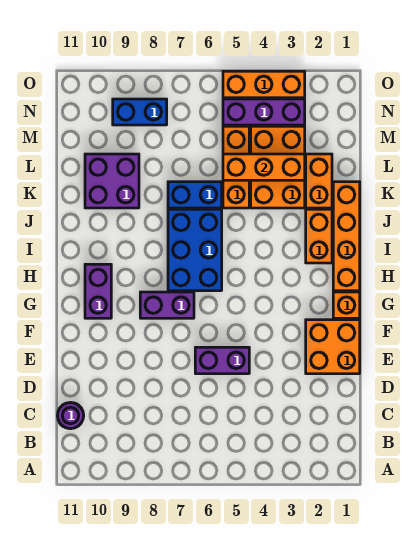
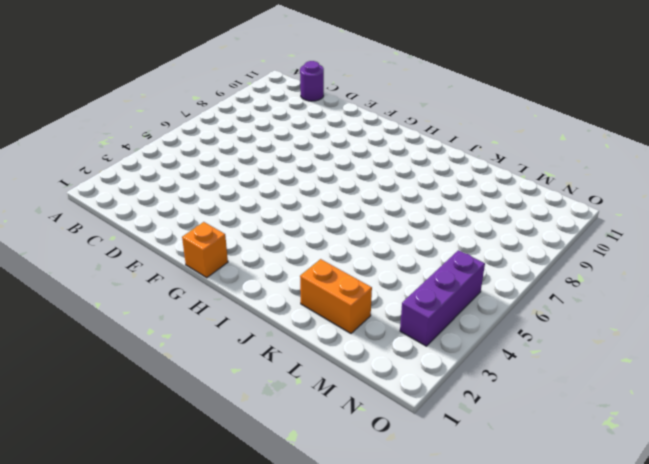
none -> orange brick E1:F2 level 1
none -> purple brick E5:E6 level 1
none -> purple brick G7:G8 level 1

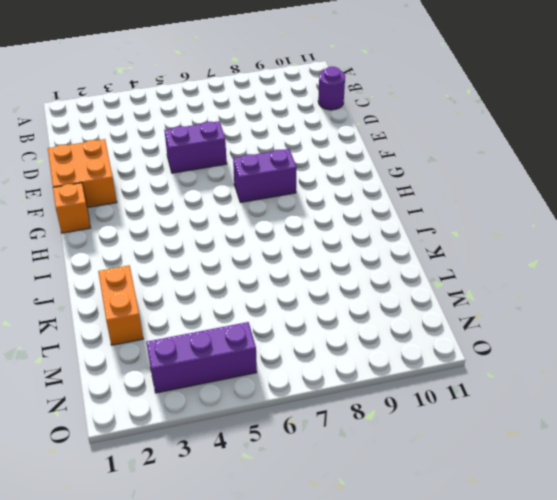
none -> purple brick G10:H10 level 1
none -> orange brick H1:K1 level 1
none -> blue brick H6:J7 level 1

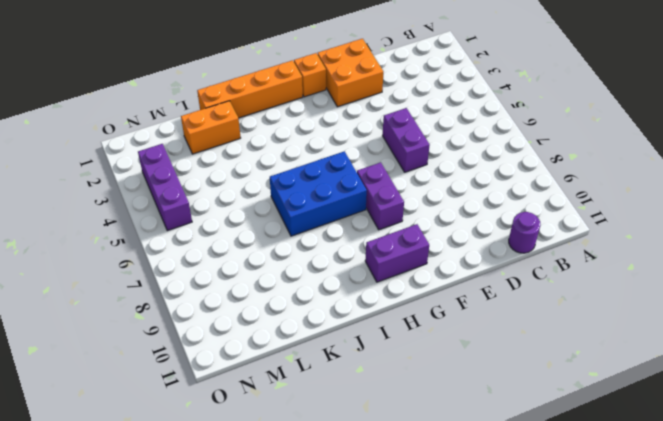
none -> orange brick I2:J2 level 1
none -> orange brick K3:M4 level 1
none -> orange brick K5:M5 level 1

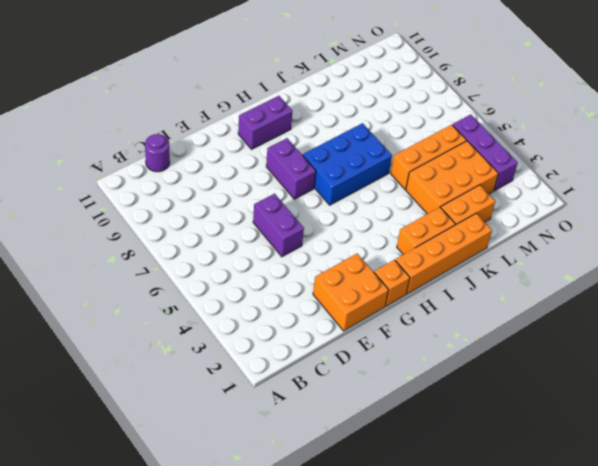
none -> blue brick K6:K7 level 1
none -> purple brick K9:L10 level 1
none -> blue brick N8:N9 level 1

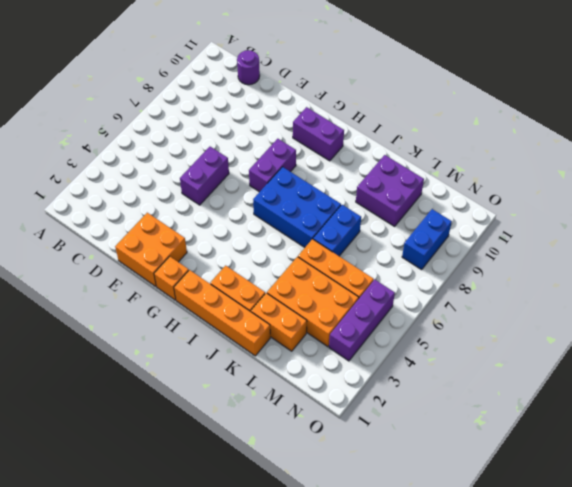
none -> orange brick O3:O5 level 1
none -> orange brick L3:L5 level 2

